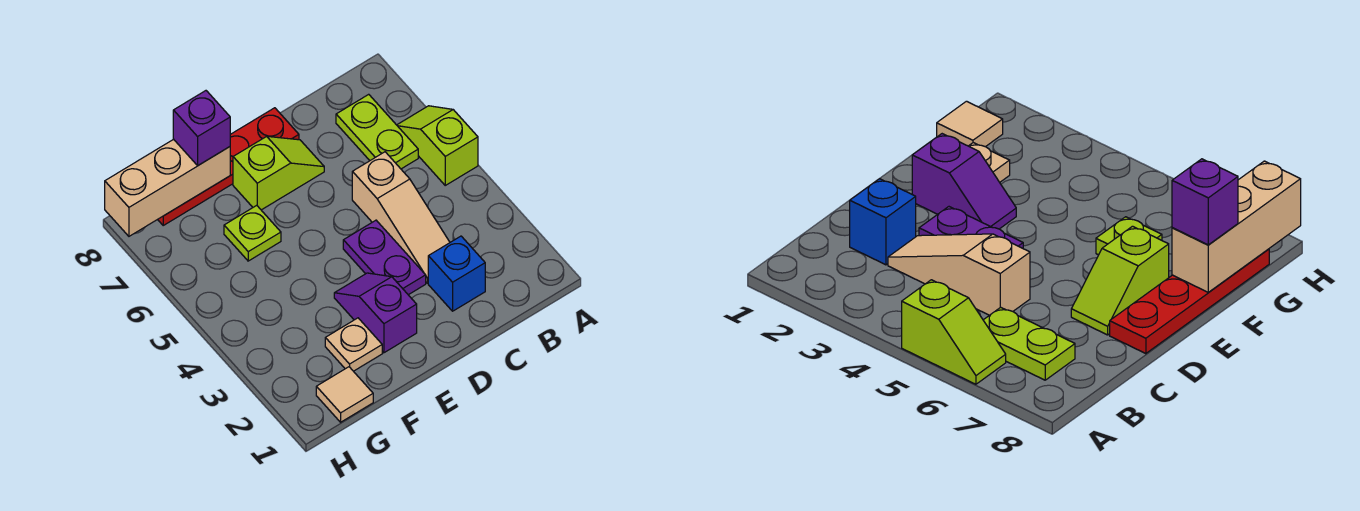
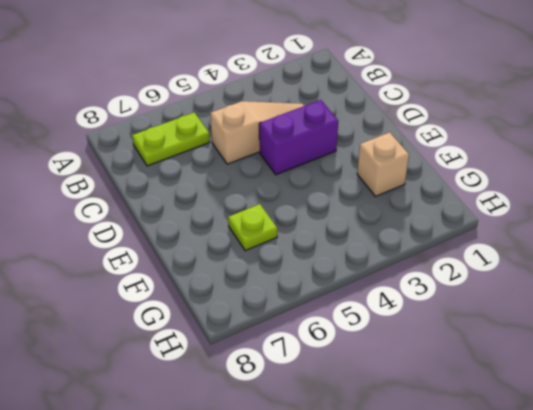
purple brick D3:D4 level 1 -> purple plate D3:D4 level 1
tan brick F2 level 1 -> tan plate F2 level 1
none -> lime slope A5:A6 level 1 top 5
none -> blue brick C2 level 1
none -> lime slope D7:E7 level 1 top E

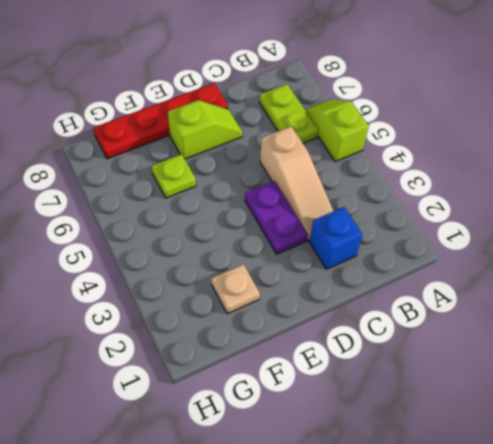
none -> purple slope E2:E3 level 1 top 2
none -> tan tile G1 level 1
none -> tan brick F8:H8 level 2

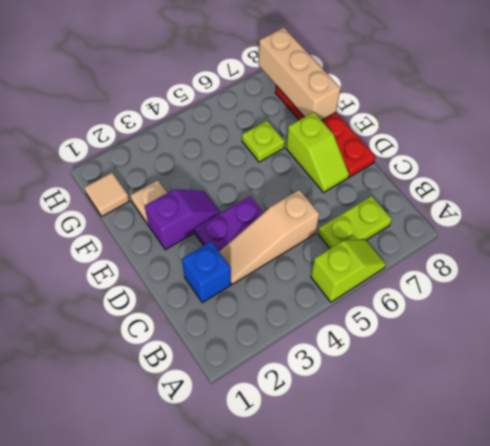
none -> purple brick F8 level 3

